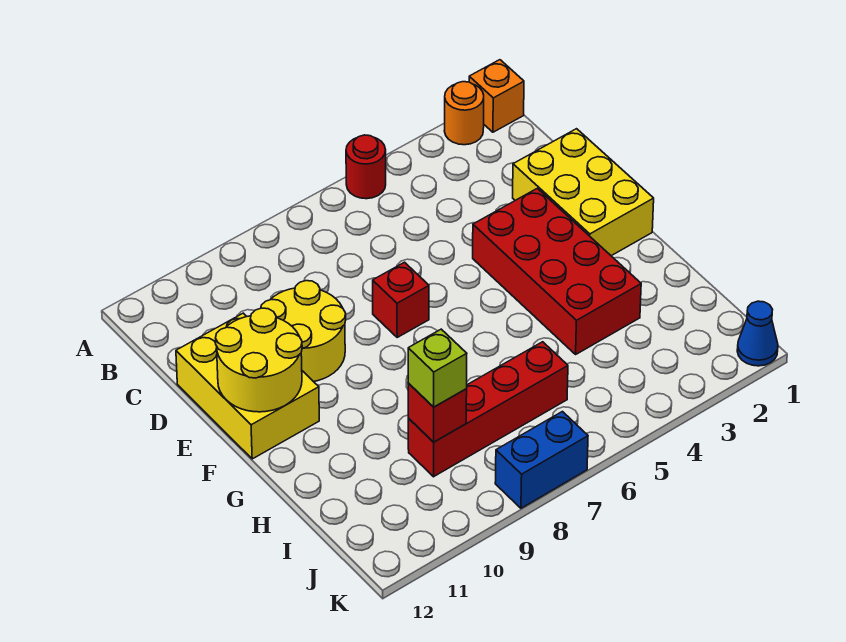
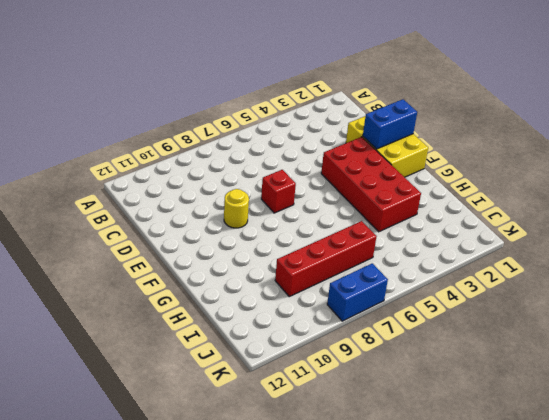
blue brick E1:E2 level 2 -> none
yellow round brick E9 level 1 -> yellow round brick D9:E10 level 1
none -> orange brick A1 level 1
none -> orange round brick A2 level 1
none -> red round brick A5 level 1

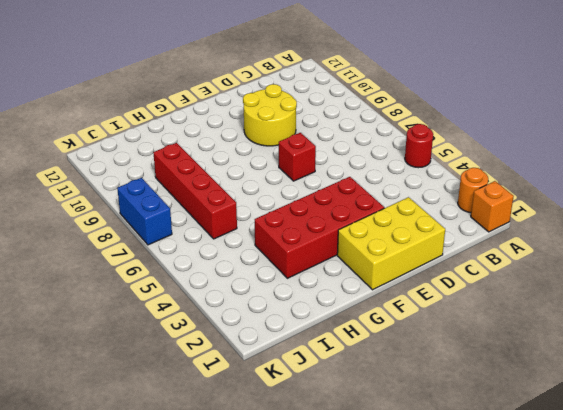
none -> yellow brick D11:F12 level 1
none -> blue cone K1 level 1
none -> yellow round brick E11:F12 level 2

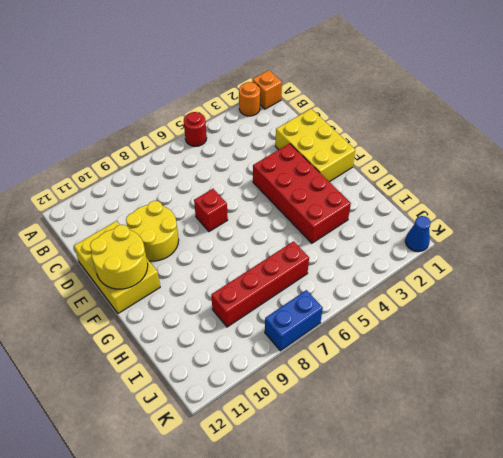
none -> red brick I9 level 2
none -> lime brick I9 level 3

